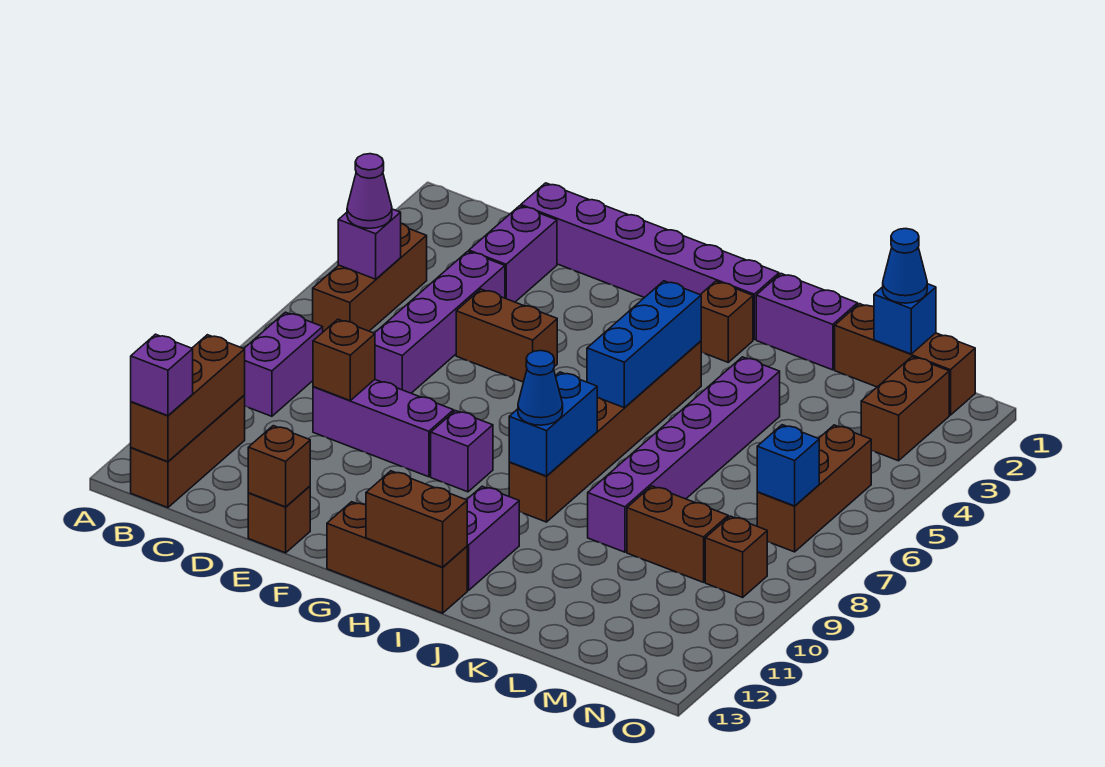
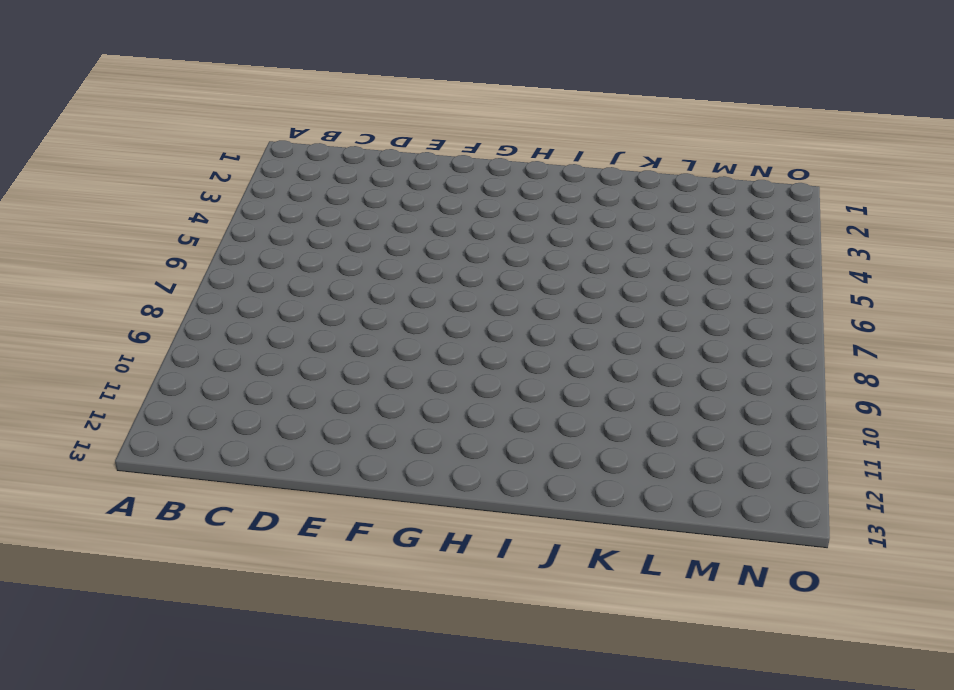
none -> brown brick B4:B6 level 1
none -> purple brick B8:B9 level 1
none -> brown brick B11:B13 level 1
none -> purple brick D1:I1 level 1

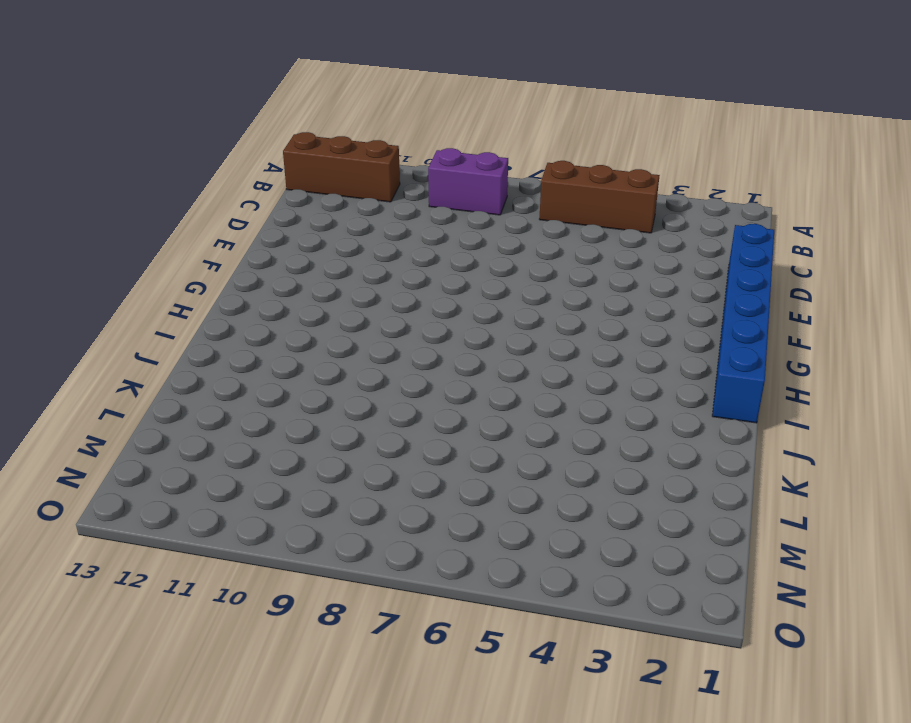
blue brick D1:I1 level 1 -> purple brick D1:I1 level 1
none -> purple brick D2:D3 level 1
none -> purple brick D4:D7 level 1
none -> purple brick D9:F9 level 1
none -> brown brick E5:F5 level 1

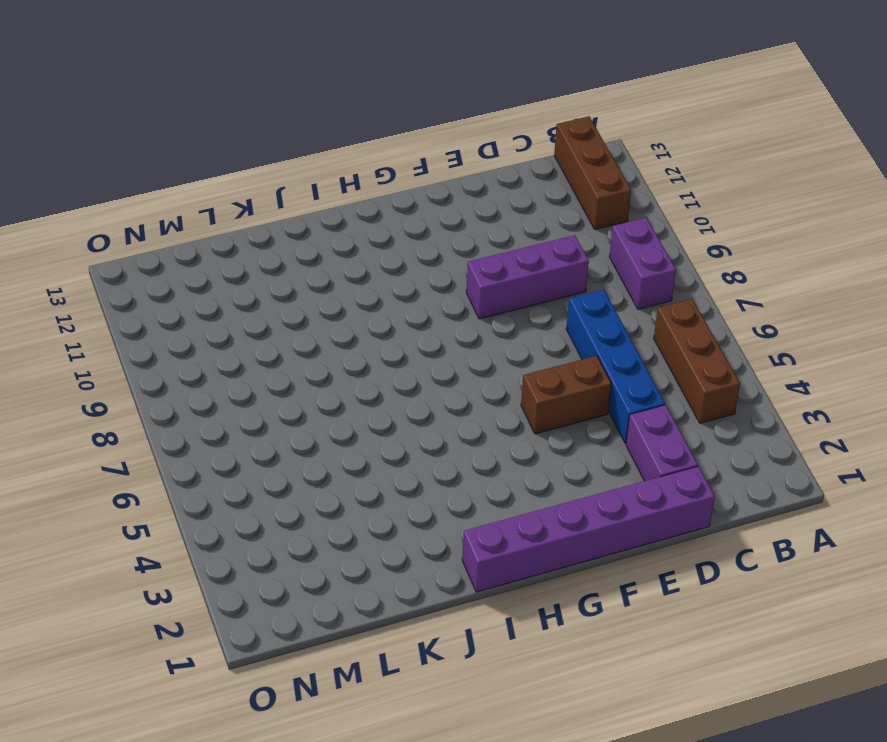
blue brick D4:D7 level 1 -> purple brick D4:D7 level 1
none -> brown brick E13 level 1
none -> purple brick G9 level 1
none -> brown brick G13:I13 level 1
none -> brown brick I2 level 1

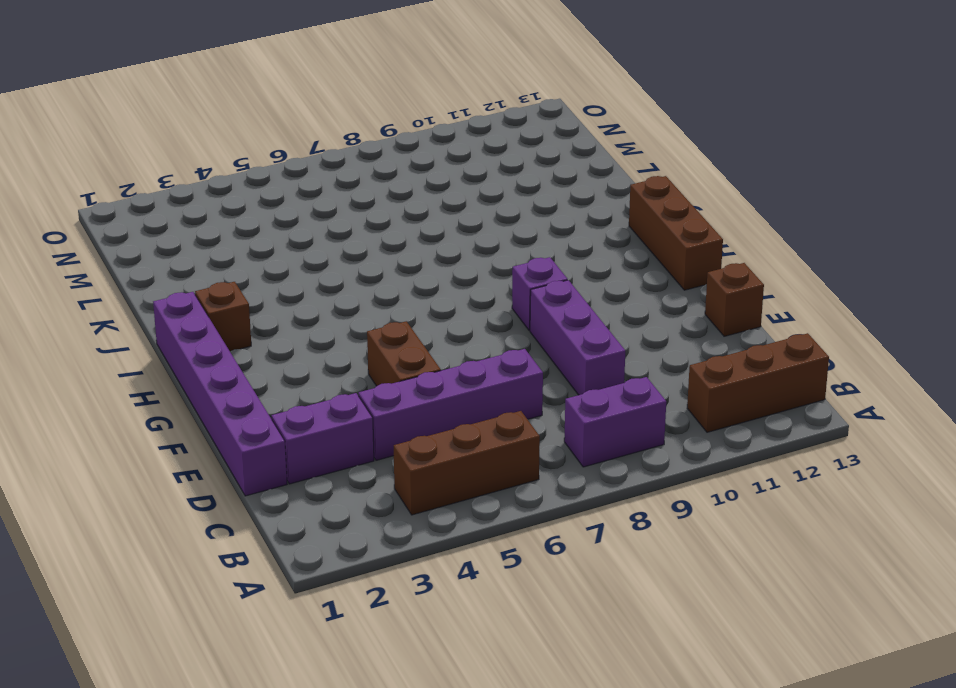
none -> brown brick I4:I9 level 1
none -> purple brick I11:I12 level 1
none -> purple brick J1:K1 level 1
none -> purple brick K4:K9 level 1

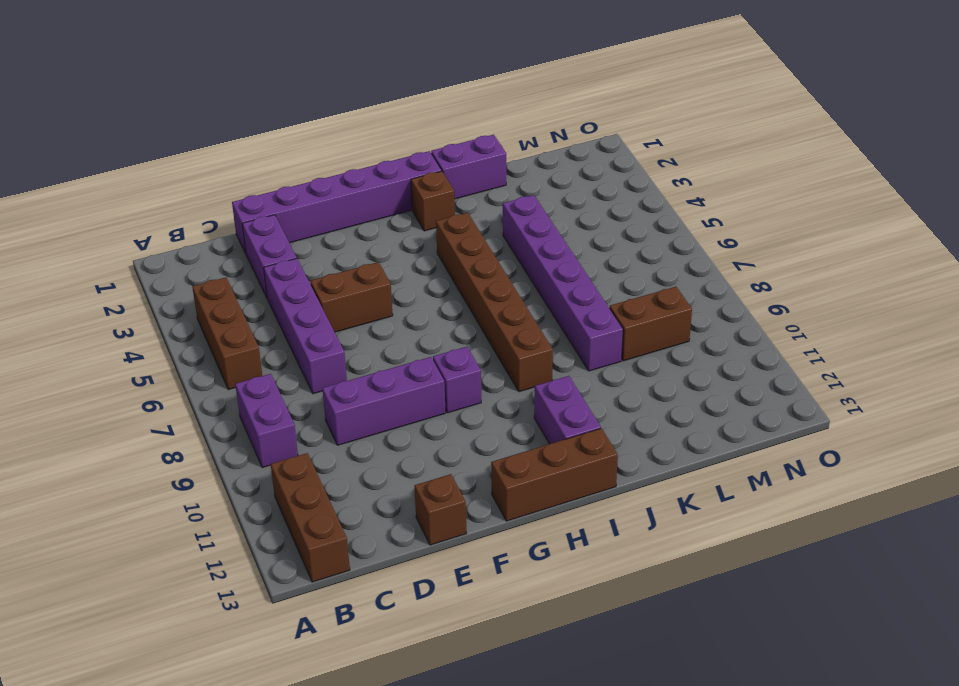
none -> brown brick L1:N1 level 1
none -> brown brick N2:N3 level 1
none -> brown brick N5:N7 level 1
none -> brown brick N9 level 1

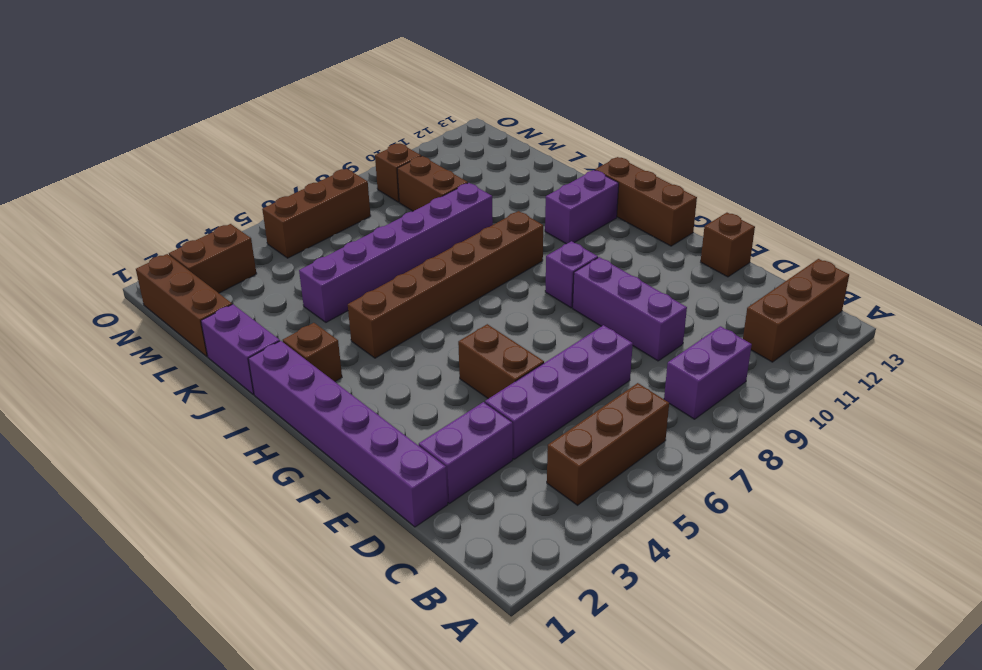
none -> purple brick B5 level 2
none -> brown brick B11:B13 level 2
none -> brown brick D9 level 2
none -> brown brick E13 level 2

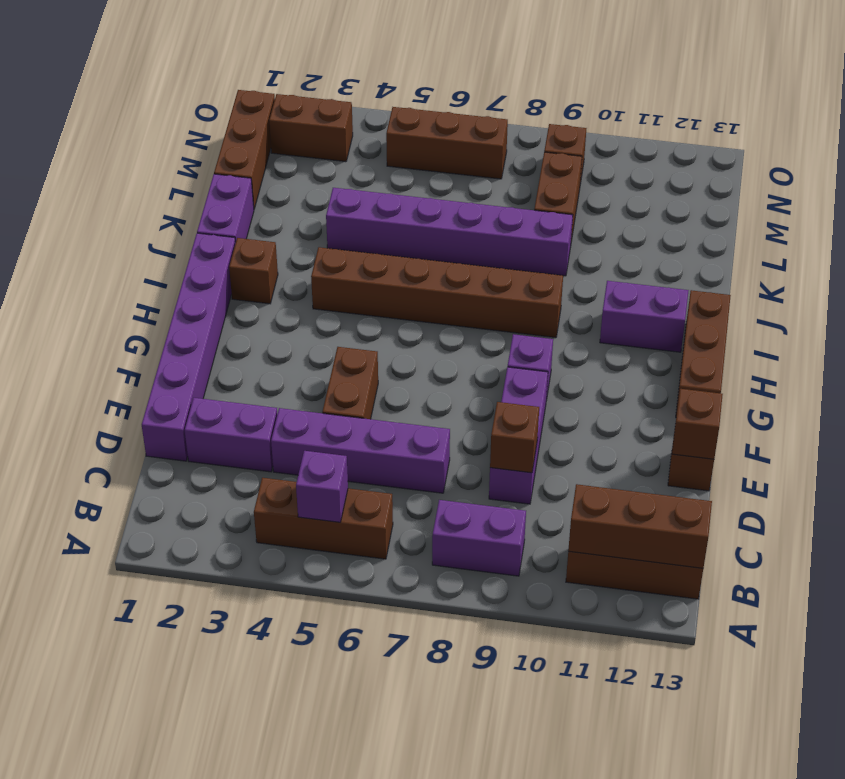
none -> brown brick H13:I13 level 2
none -> blue brick I4:I6 level 2
none -> blue brick I8:I9 level 2
none -> blue brick M1 level 2

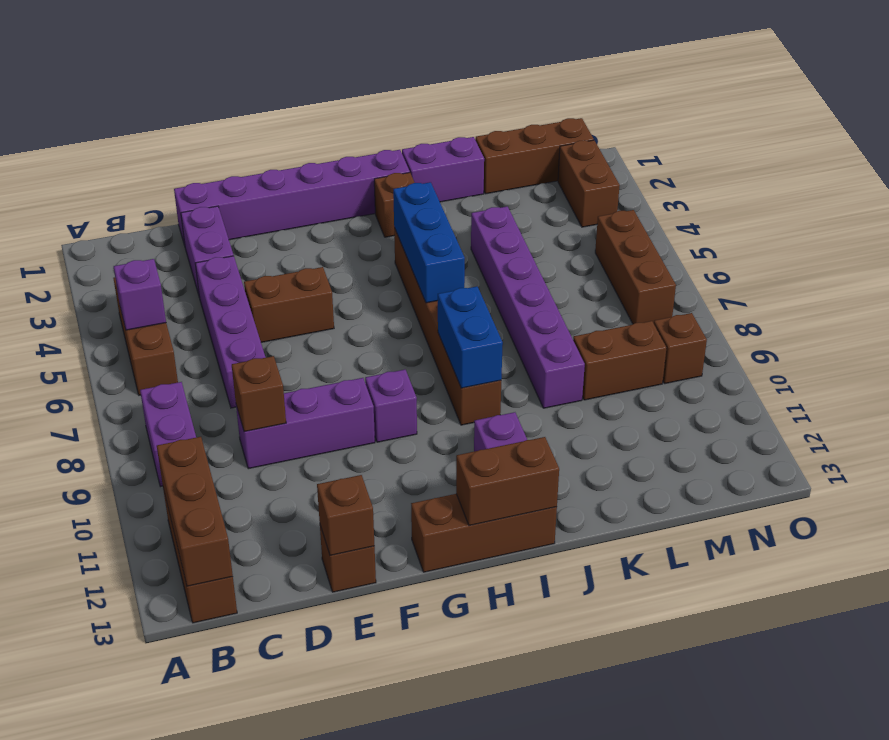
none -> blue brick M1 level 2
none -> blue brick N7 level 2
none -> purple cone B5 level 3
none -> purple brick B13 level 3

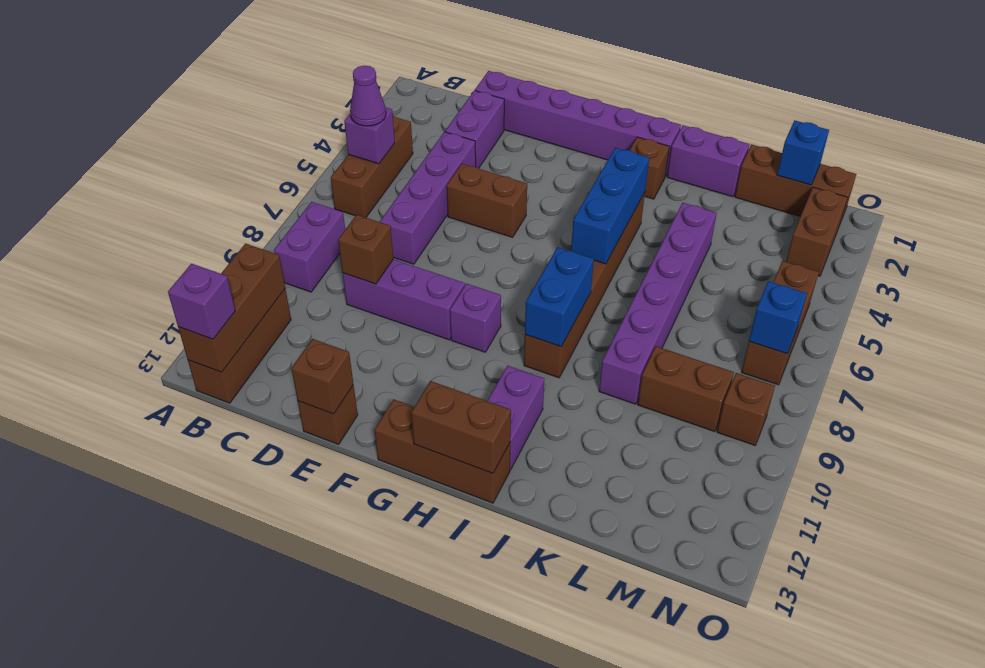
none -> blue cone I9 level 3
none -> blue cone M1 level 3

